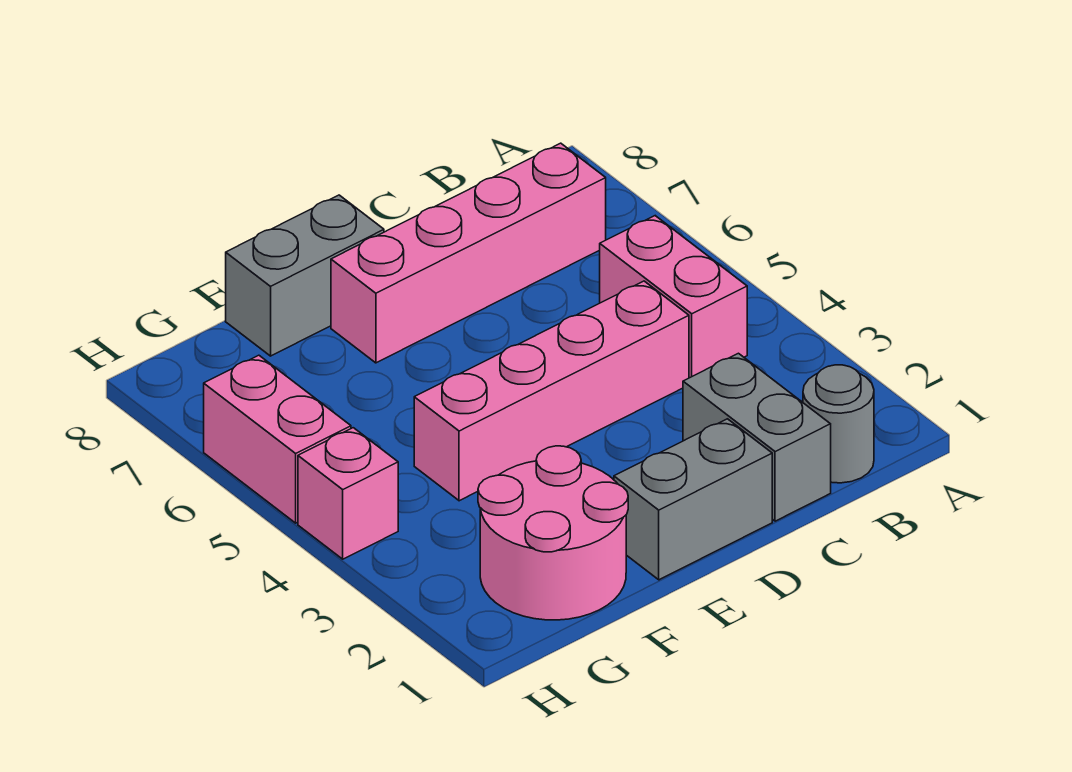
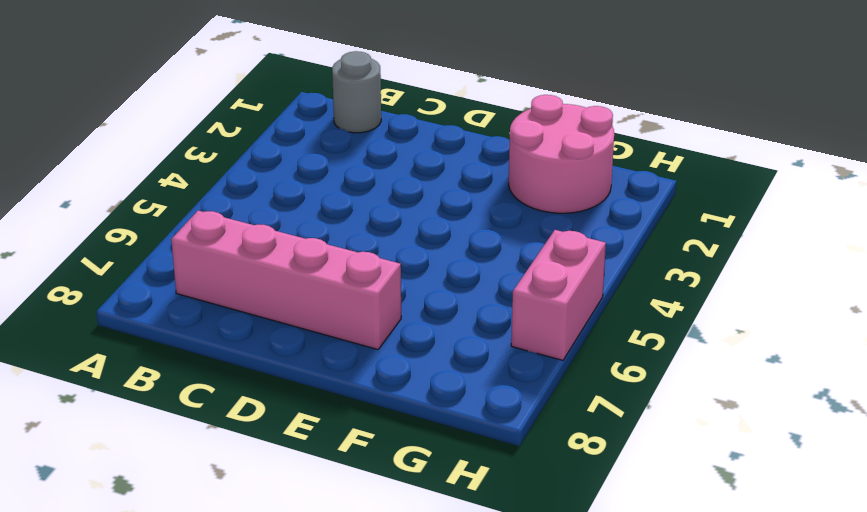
none -> pink brick B4:B5 level 1
none -> grey brick C1:C2 level 1

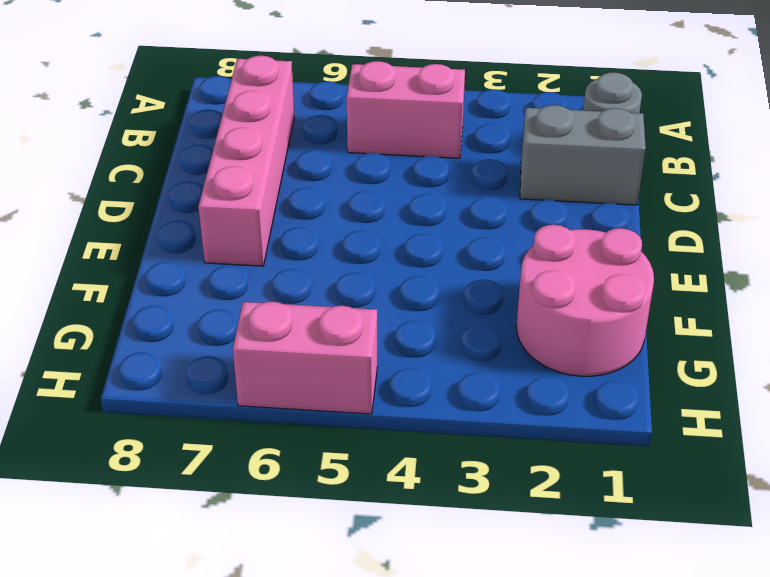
none -> pink brick C4:F4 level 1
none -> grey brick D1:E1 level 1

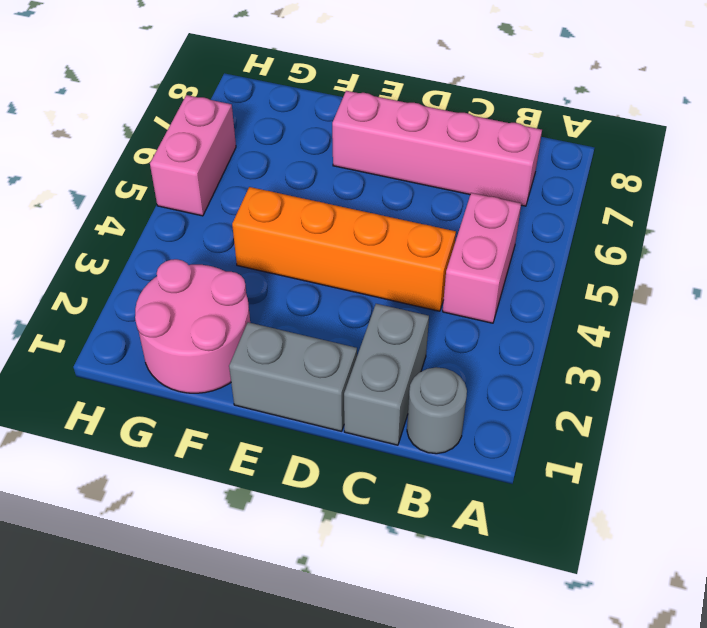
orange brick C4:F4 level 1 -> pink brick C4:F4 level 1
none -> grey brick E8:F8 level 1
none -> pink brick H4 level 1

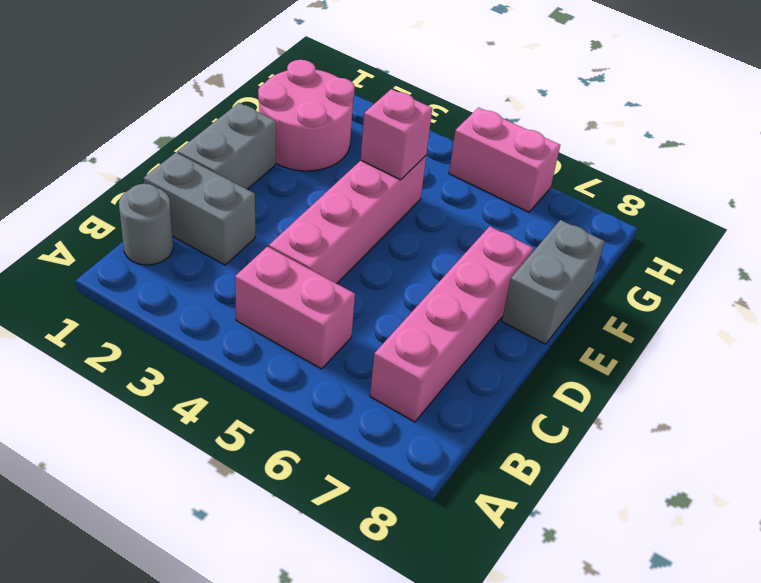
pink brick F4 level 2 -> pink brick H4 level 1

